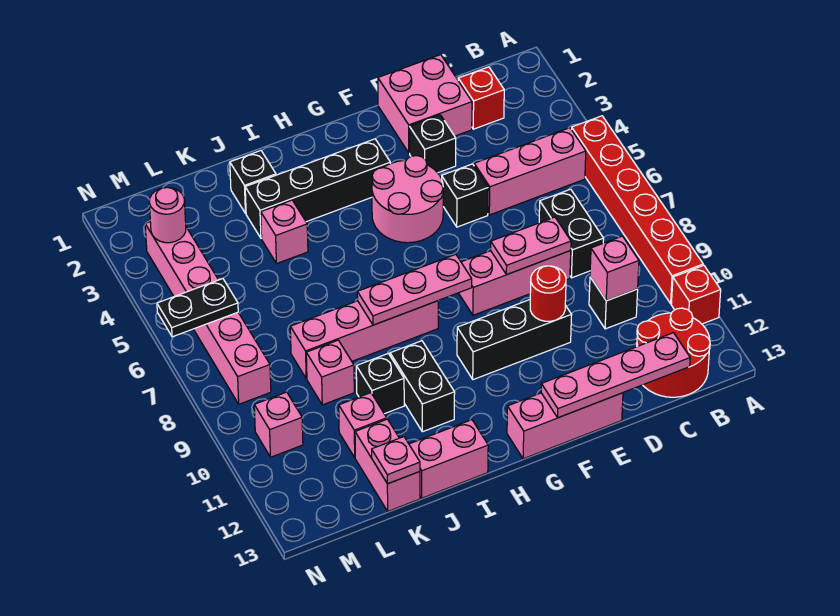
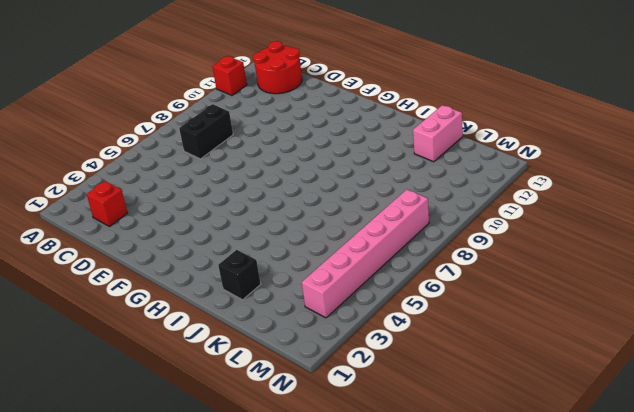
none -> red brick A5:A10 level 1
none -> pink brick B5:D5 level 1
none -> black brick C10 level 1
none -> pink brick D1:E2 level 1

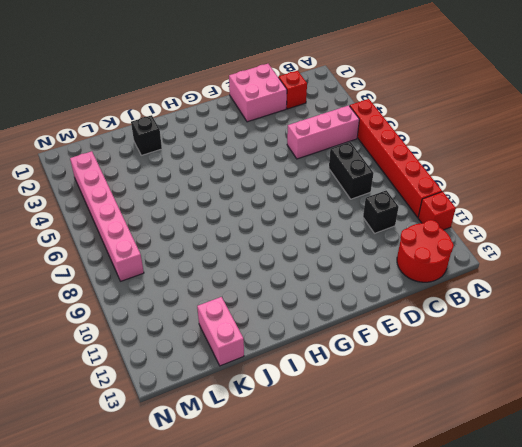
none -> pink brick D8:F8 level 1
none -> black brick E3 level 1
none -> black brick E5 level 1
none -> black brick E10:G10 level 1

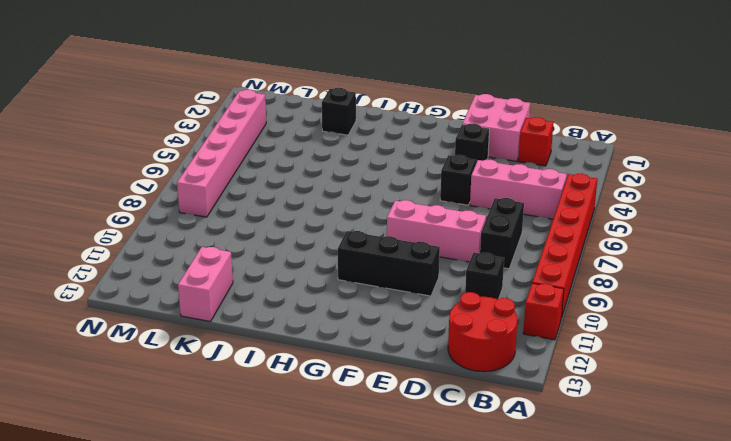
none -> pink brick E13:G13 level 1
none -> pink round brick F4:G5 level 1
none -> black brick G3:J3 level 1
none -> pink brick H8:K8 level 1

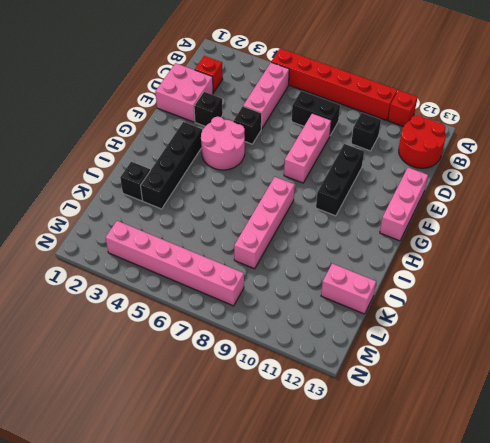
none -> black brick I10:I11 level 1
none -> pink brick I13:J13 level 1
none -> pink brick J4 level 1
none -> black brick J10 level 1

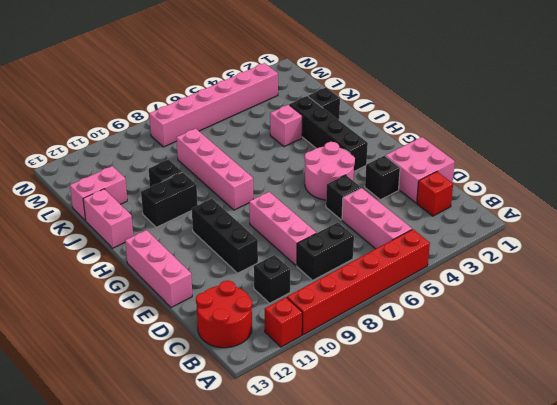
none -> pink brick K9 level 1
none -> pink brick K11 level 1
none -> pink brick M10 level 1
none -> pink brick C10 level 2

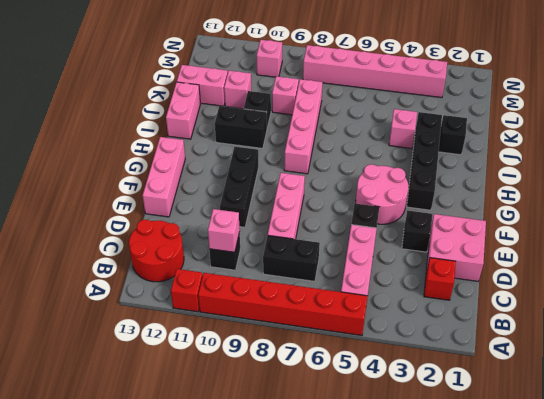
none -> pink plate C13:F13 level 2
none -> pink plate D8:E8 level 2
none -> red round brick E10 level 2
none -> pink plate G8:I8 level 2

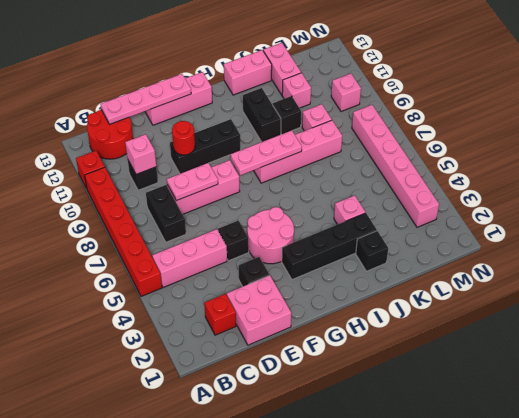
none -> pink plate K13 level 2
none -> pink round brick M3 level 2
none -> black plate M6:N6 level 2

